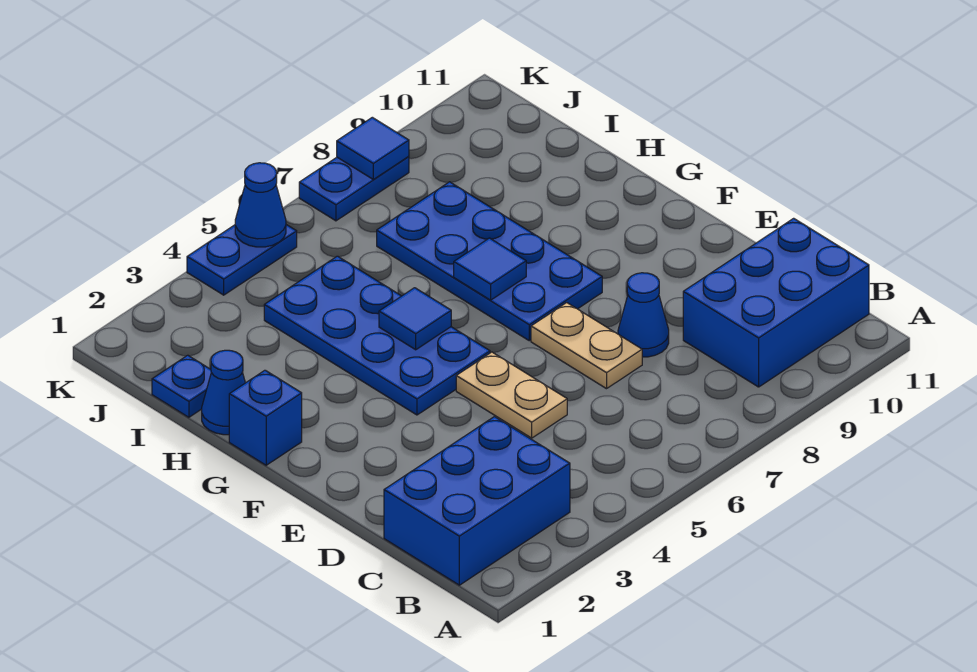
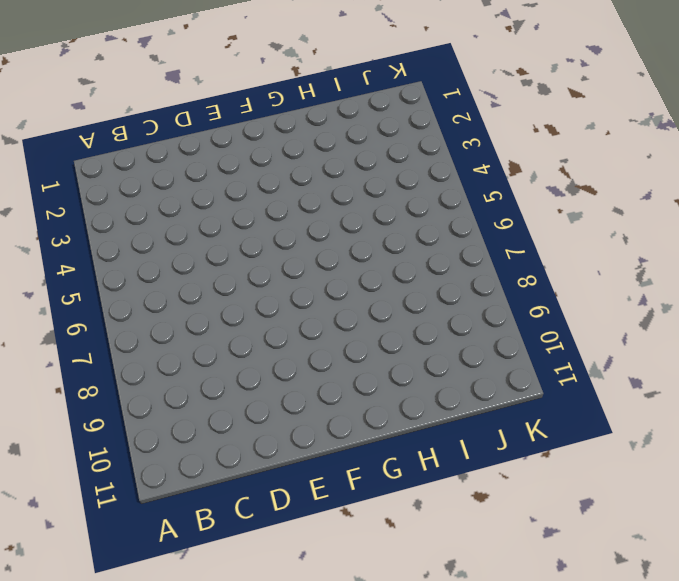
none -> blue brick B1:C3 level 1
none -> blue brick B9:C11 level 1
none -> tan plate D5:E5 level 1

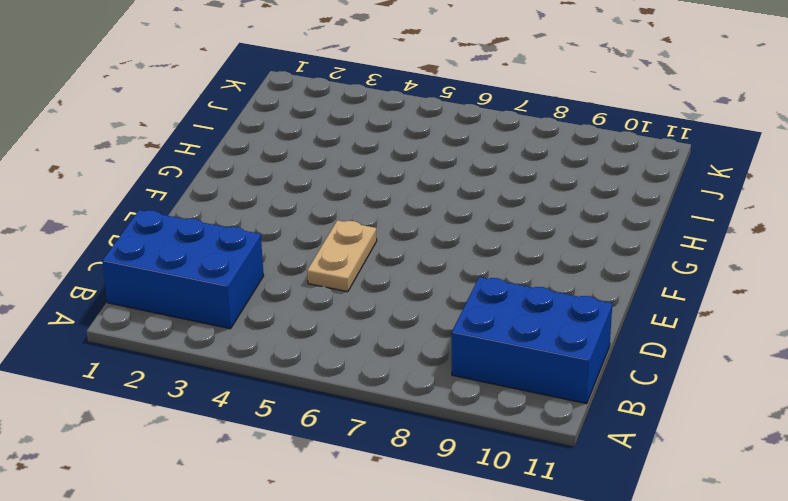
none -> tan plate D7:E7 level 1
none -> blue cone D8 level 1
none -> blue plate F4:I5 level 1

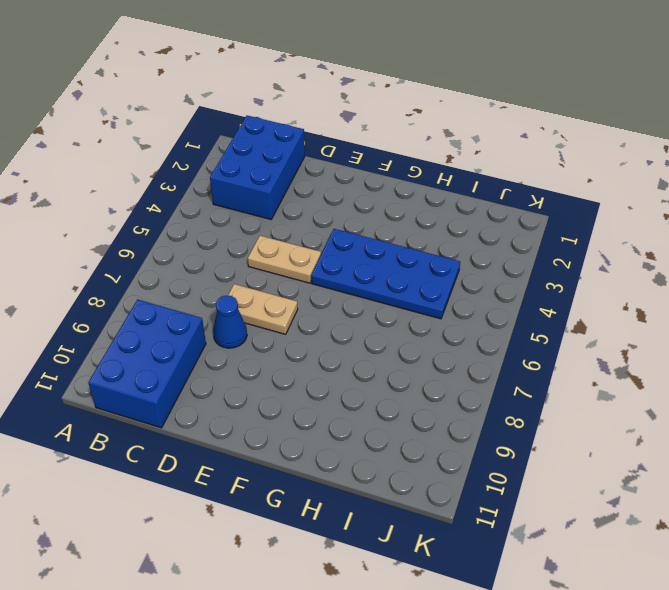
none -> blue plate F7:I8 level 1
none -> blue brick G1 level 1
none -> blue cone H1 level 1

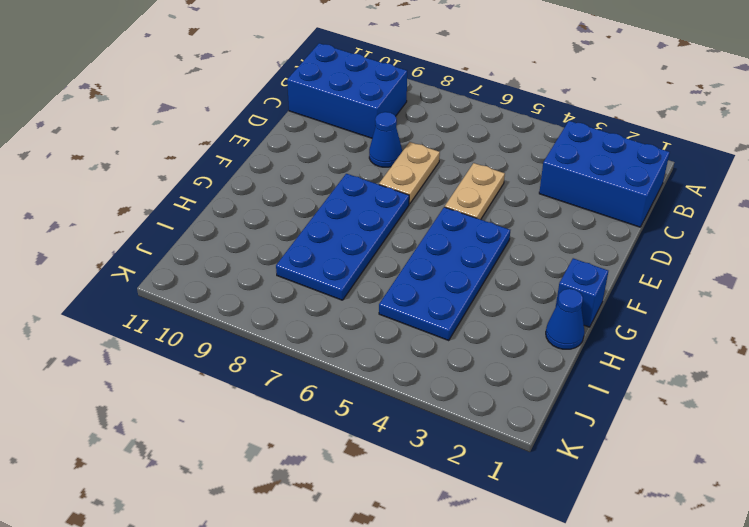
none -> blue plate I1 level 1
none -> blue plate K4:K5 level 1
none -> blue plate K7:K8 level 1

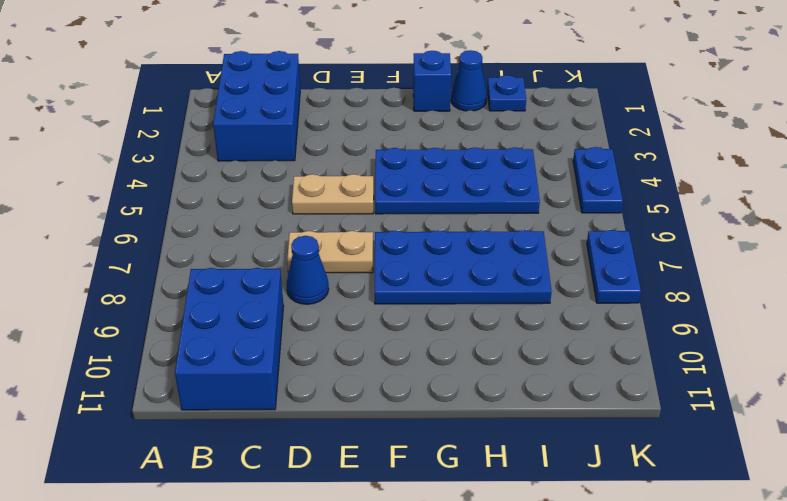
none -> blue tile G5 level 2
none -> blue tile G7 level 2
none -> blue cone K5 level 2

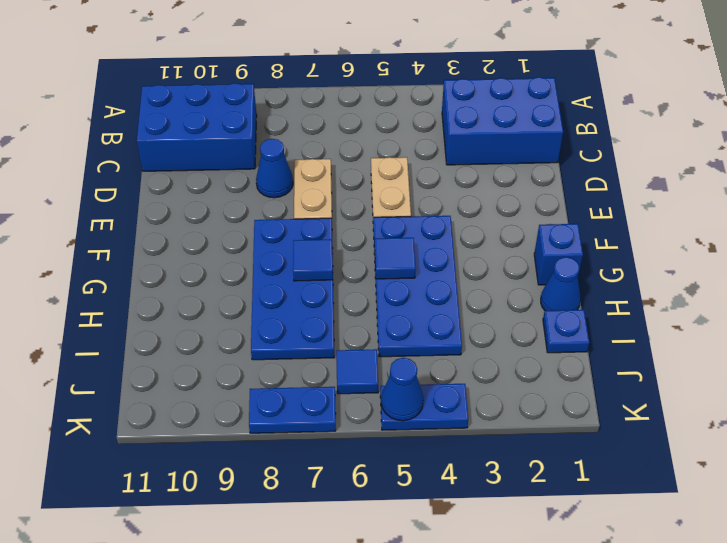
blue tile J6 level 1 -> blue tile K8 level 2

